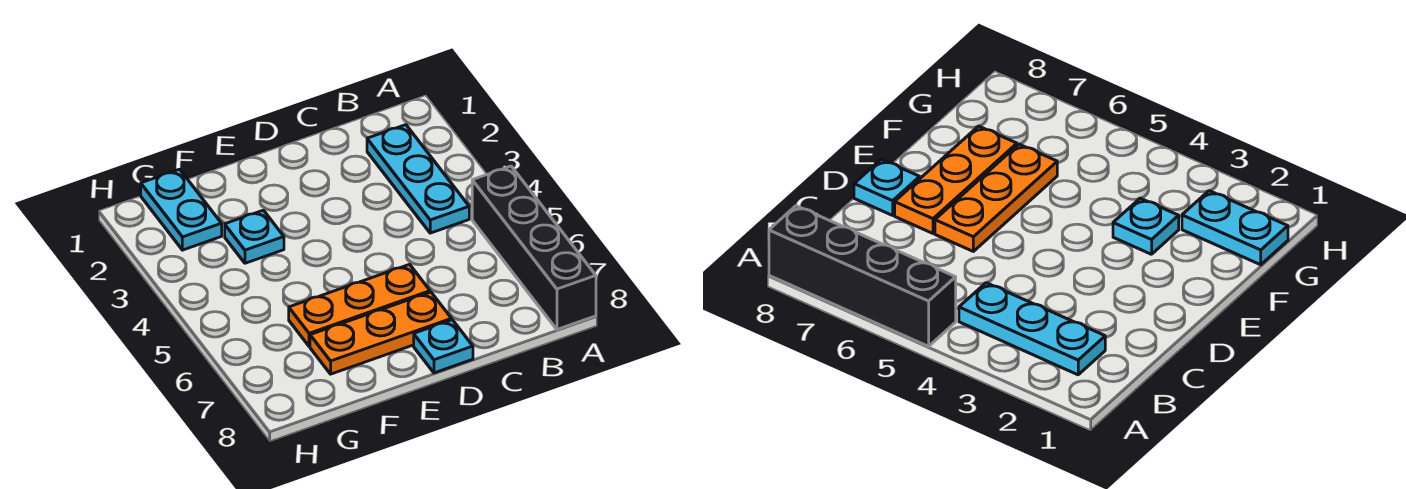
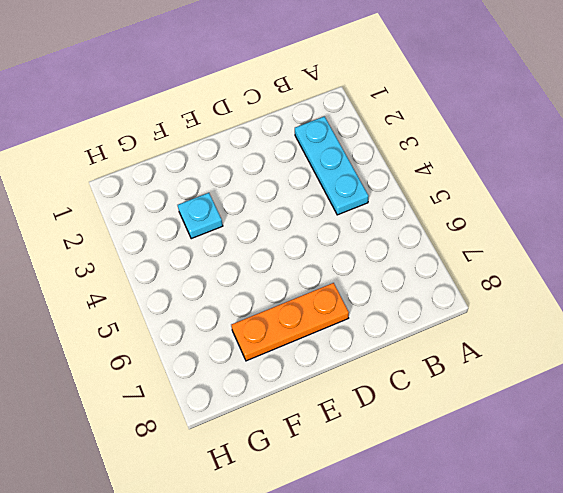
none -> black brick A5:A8 level 1
none -> orange plate D6:F6 level 1

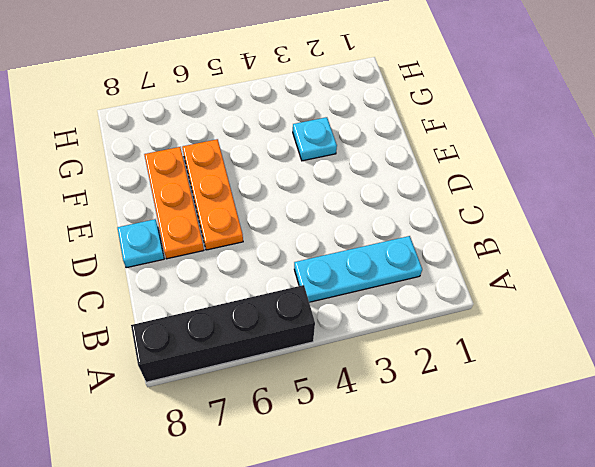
none -> cyan plate G1:G2 level 1

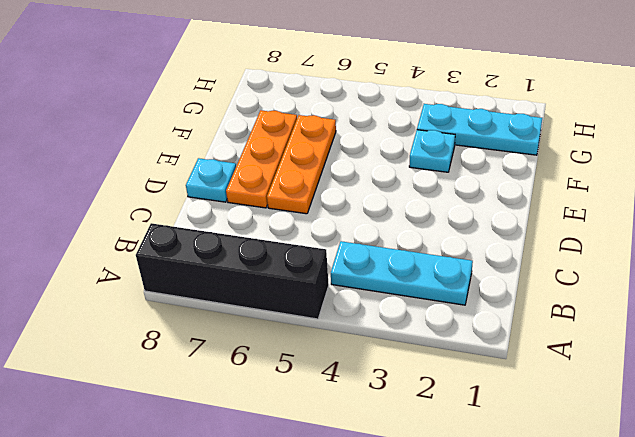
cyan plate G1:G3 level 1 -> cyan plate G1:G2 level 1

